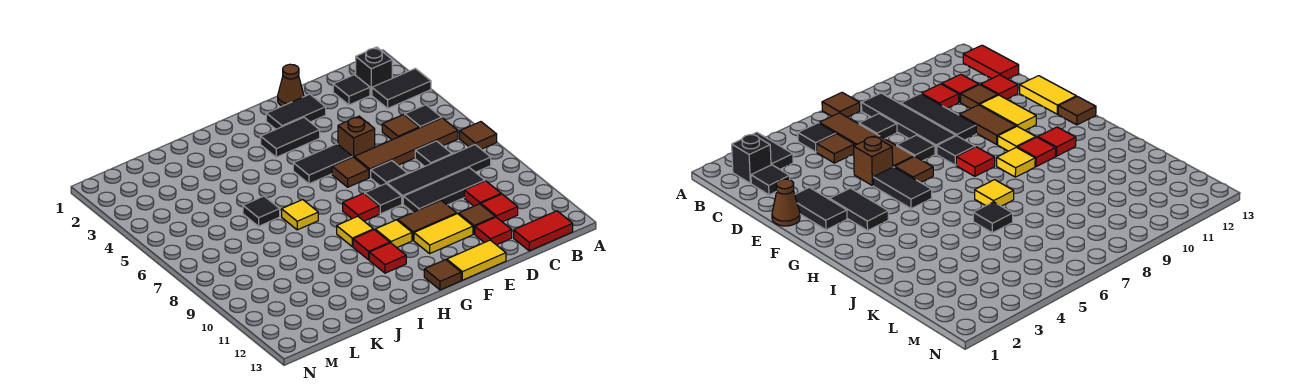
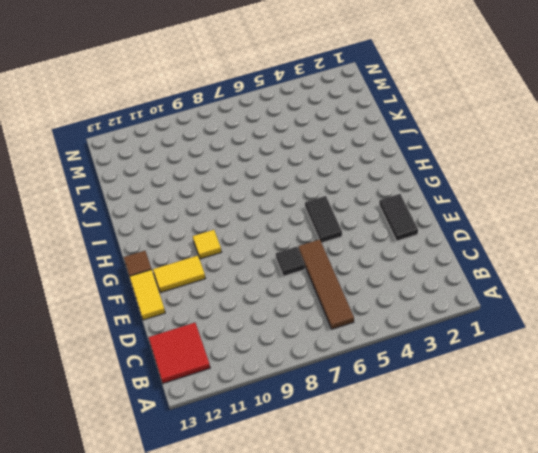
red tile B12:C13 level 1 -> red tile B13:C13 level 1
yellow tile F11:F12 level 1 -> yellow tile E11:F11 level 1
none -> black tile A3:B3 level 1
none -> brown tile A7 level 1
none -> black brick B2 level 1
none -> black tile B5 level 1

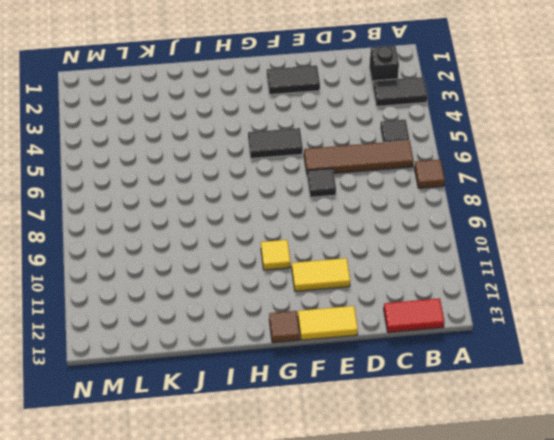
none -> black tile B8:E8 level 1
none -> black tile C2 level 1
none -> brown tile C5 level 1
none -> black tile C7 level 1

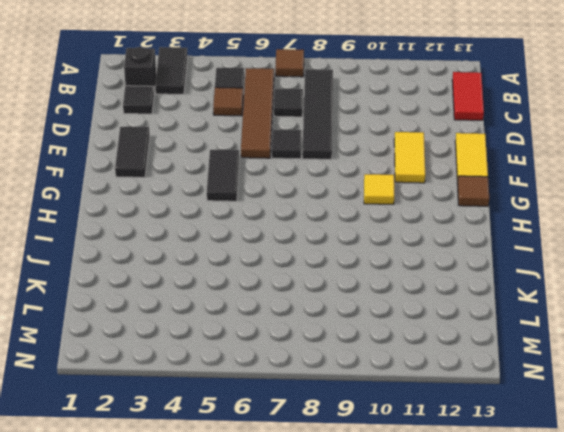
none -> black tile C9:E9 level 1
none -> red tile C10 level 1
none -> red tile C11 level 1
none -> brown tile D11 level 1

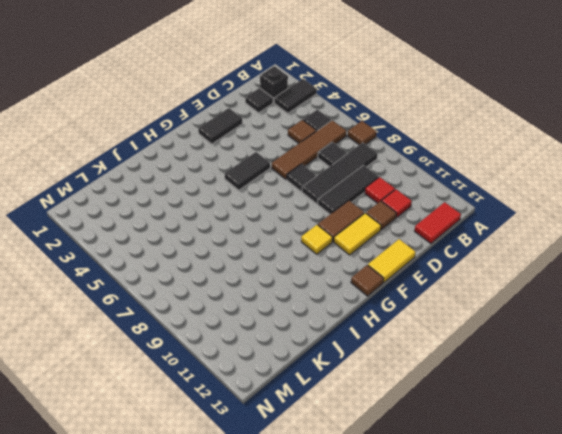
none -> red tile D12 level 1
none -> brown cone E1 level 1
none -> brown brick E5 level 1
none -> black tile F3:G3 level 1

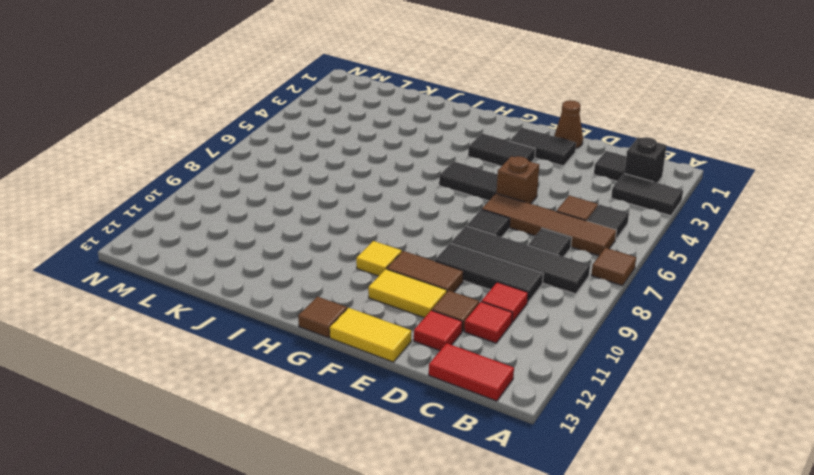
none -> brown tile F6 level 1
none -> black tile F8 level 1
none -> red tile G8 level 1
none -> yellow tile H9 level 1

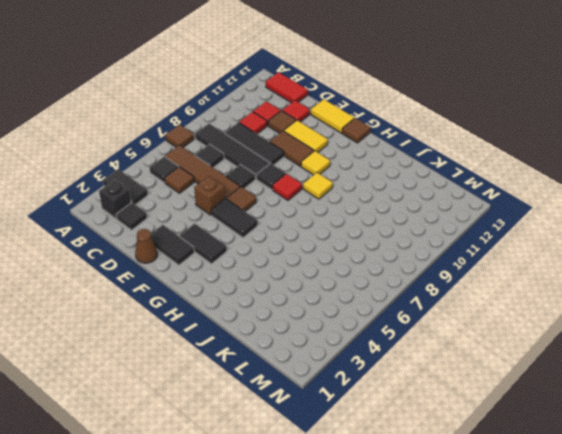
none -> red tile H10 level 1
none -> red tile H11 level 1
none -> yellow tile I7 level 1
none -> black tile J6 level 1

